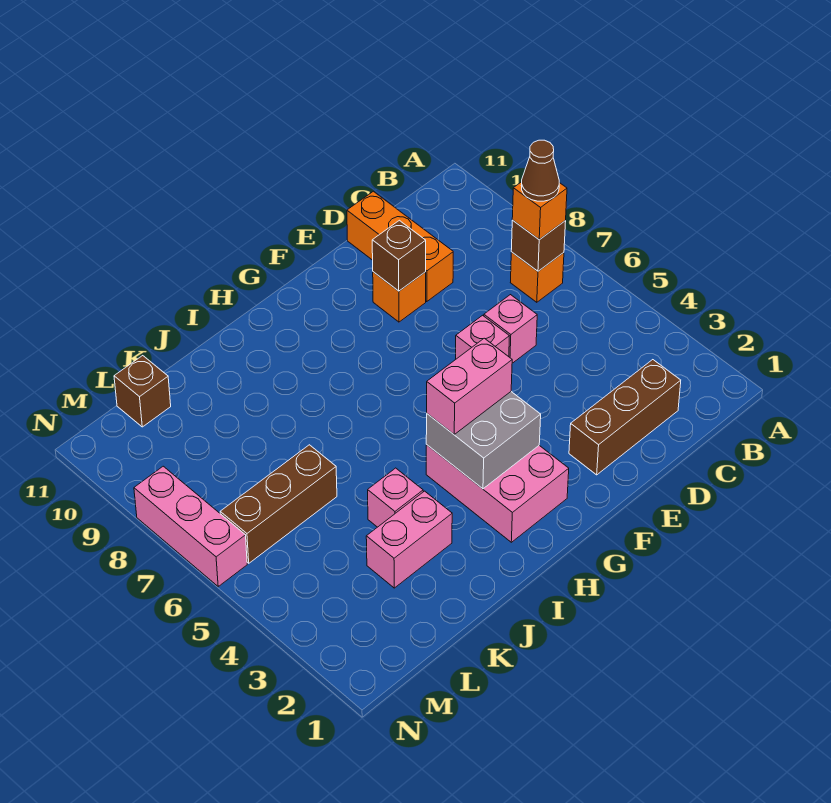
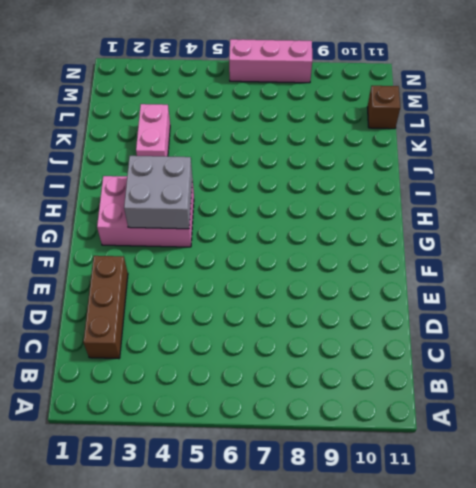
none -> orange brick B7 level 1
none -> pink brick D6 level 1
none -> orange brick D9:D11 level 1

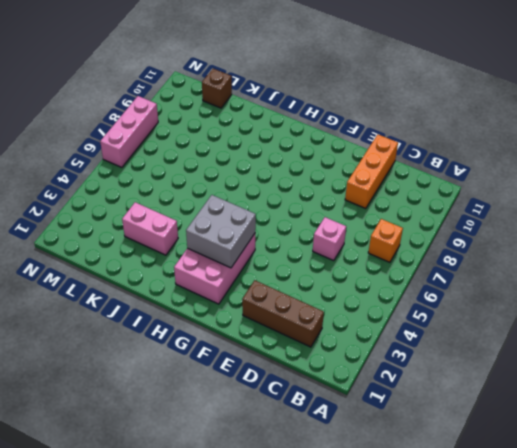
none -> pink brick E6 level 1
none -> orange brick E9 level 1
none -> pink brick J4 level 1

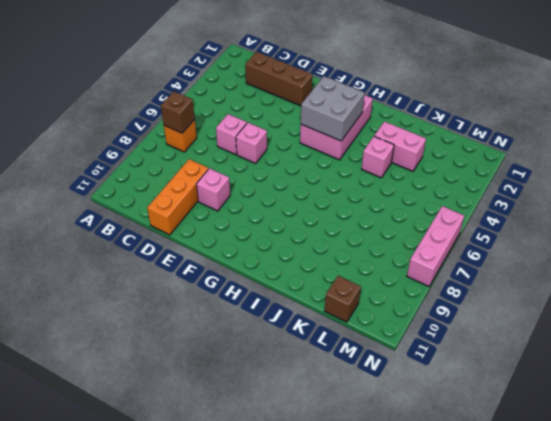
pink brick E9 level 1 -> orange brick E9 level 1
none -> brown brick K6:M6 level 1
none -> brown brick E9 level 2
none -> orange brick B7 level 3

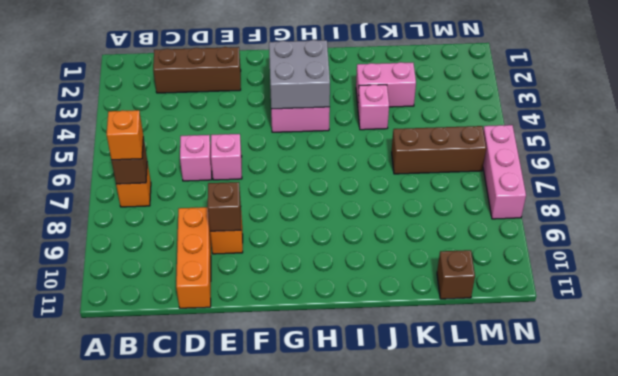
none -> pink brick G4:H4 level 3
none -> brown cone B7 level 4

